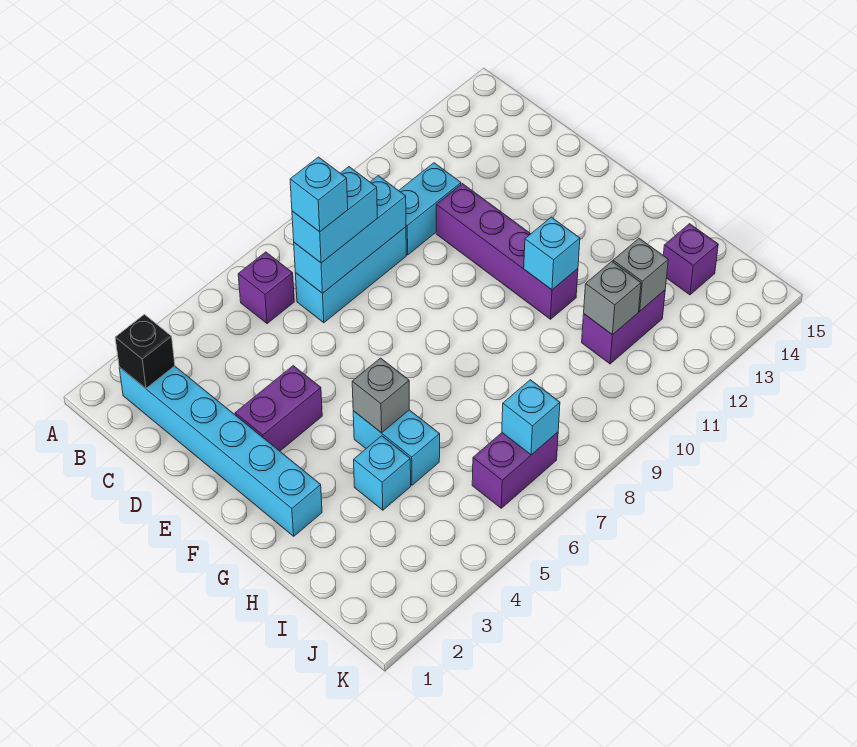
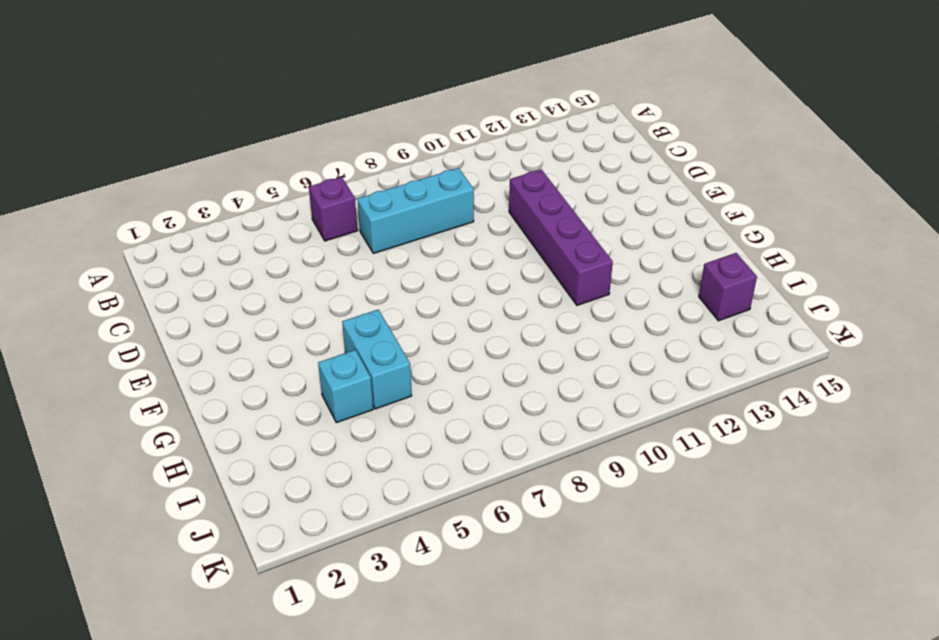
none -> cyan brick B2:G2 level 1
none -> cyan brick C10:C11 level 1
none -> purple brick E3:E4 level 1

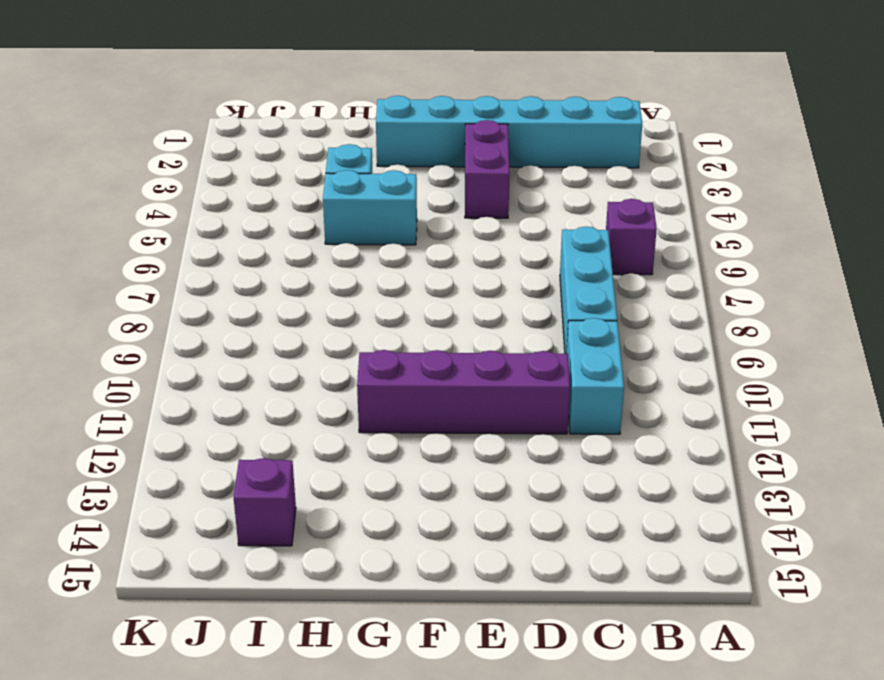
none -> purple brick I11:I12 level 1
none -> purple brick J6:J7 level 1
none -> black brick B2 level 2

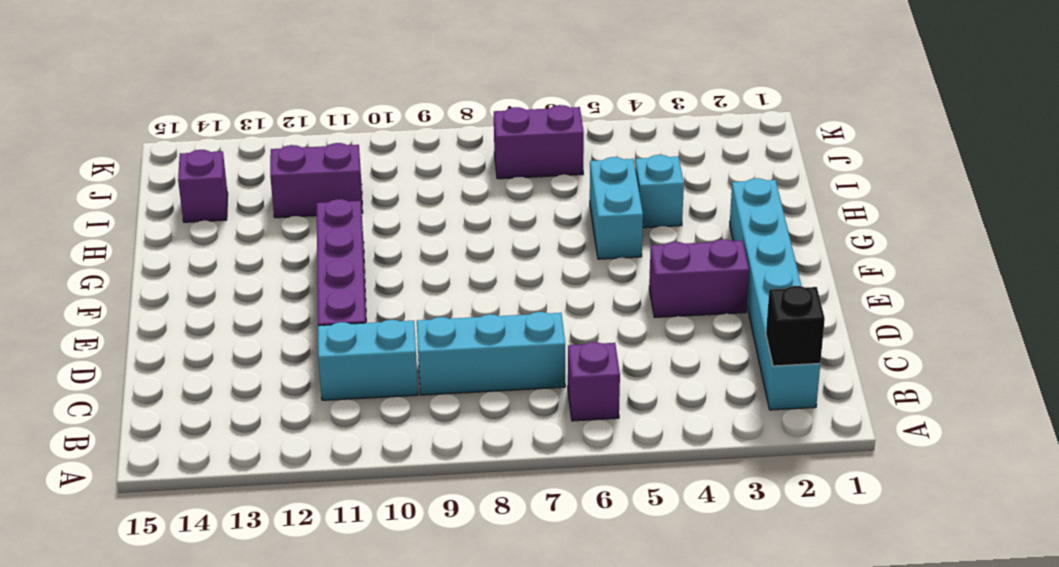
none -> cyan brick C7:C9 level 2
none -> grey brick G5 level 2
none -> cyan brick G11 level 2

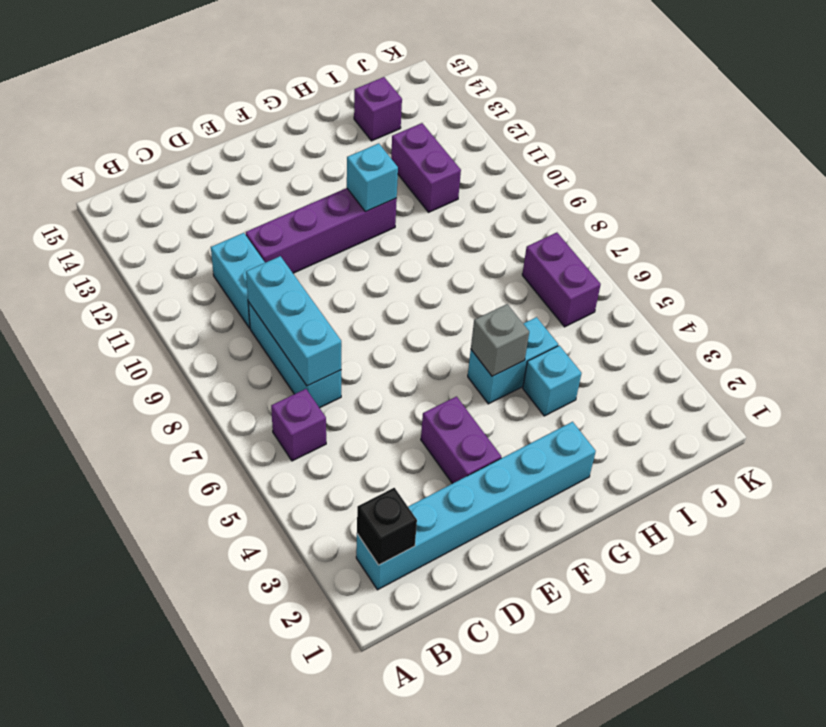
none -> grey brick I11 level 2
none -> grey brick I12 level 2
none -> cyan brick J7 level 2

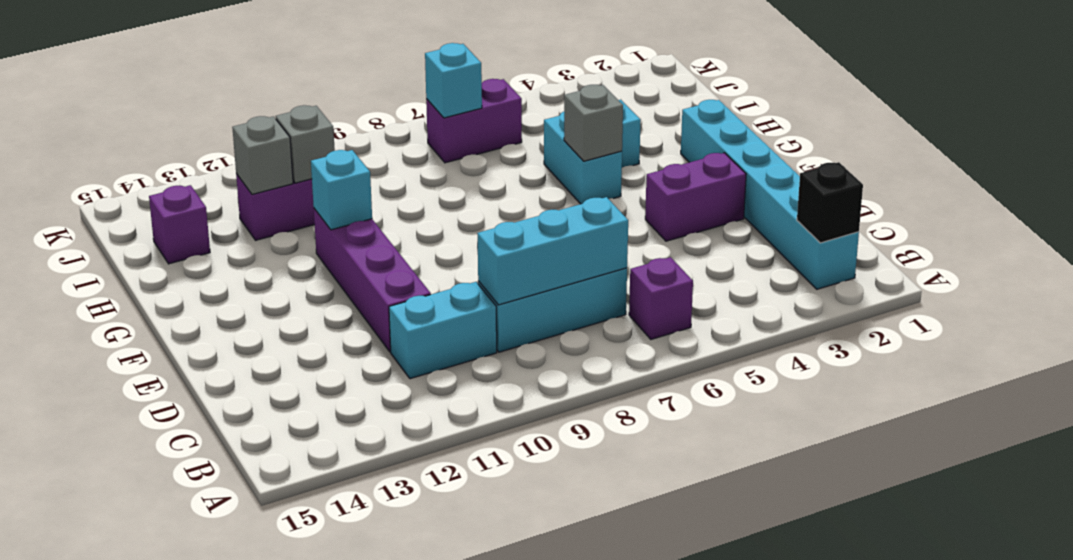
none -> cyan brick C7:C8 level 3
none -> cyan brick C7 level 4

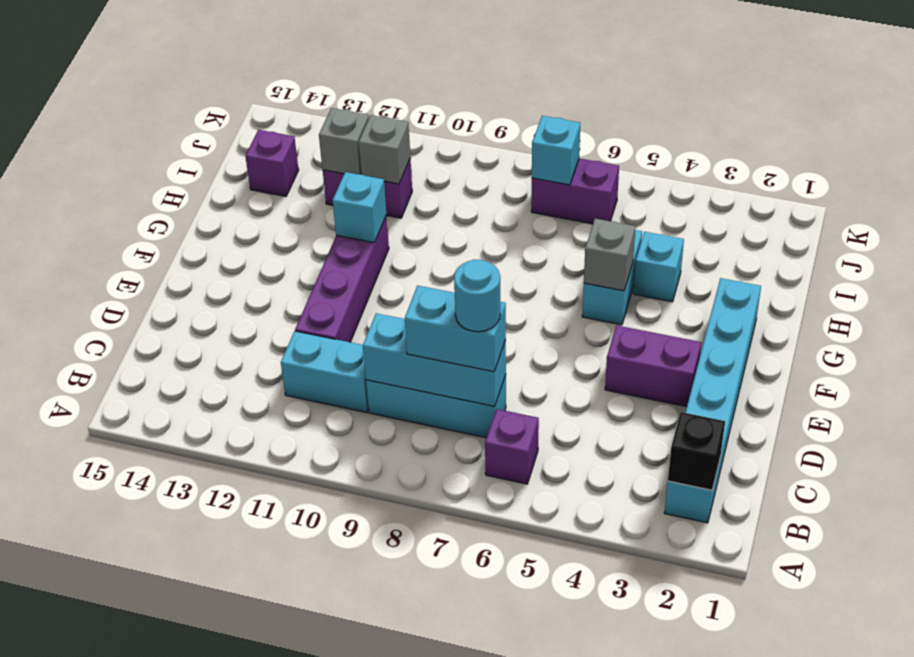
cyan round brick C7 level 4 -> cyan brick C7 level 4

